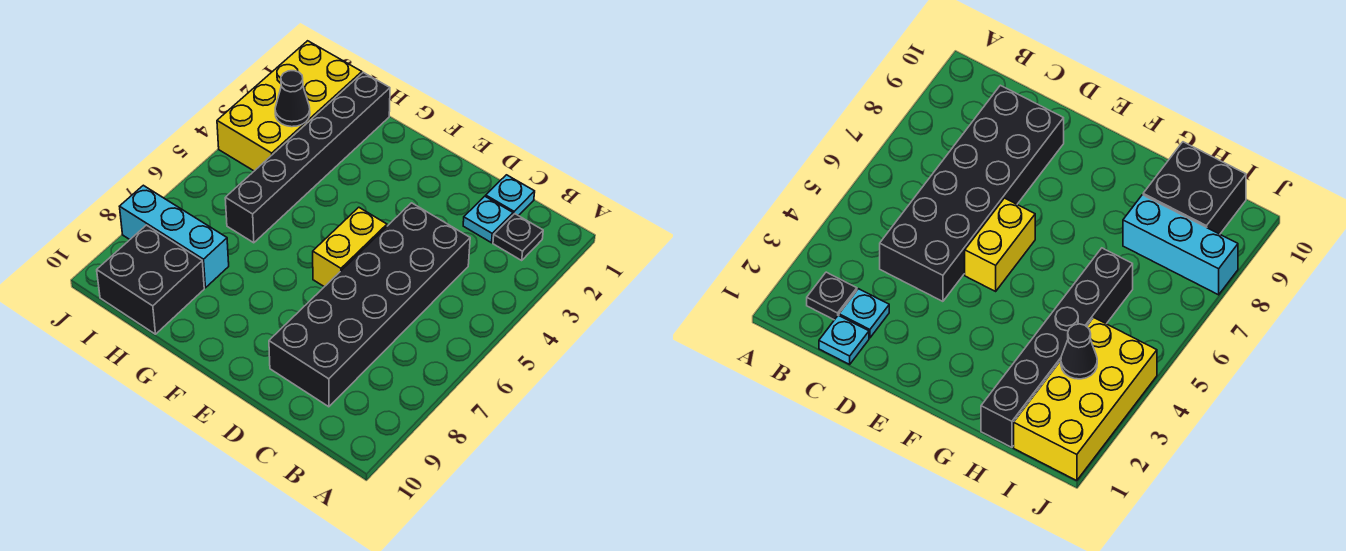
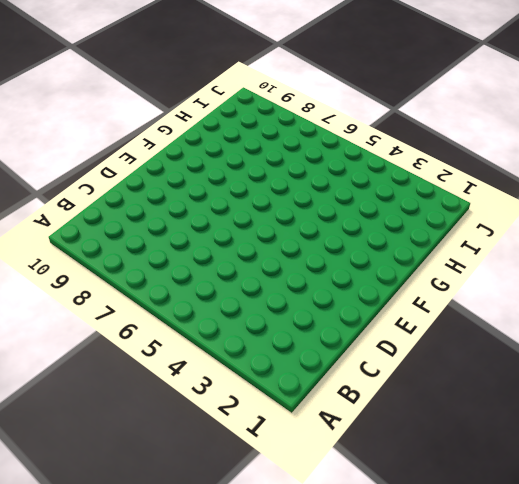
none -> black plate B2 level 1
none -> cyan plate C1 level 1

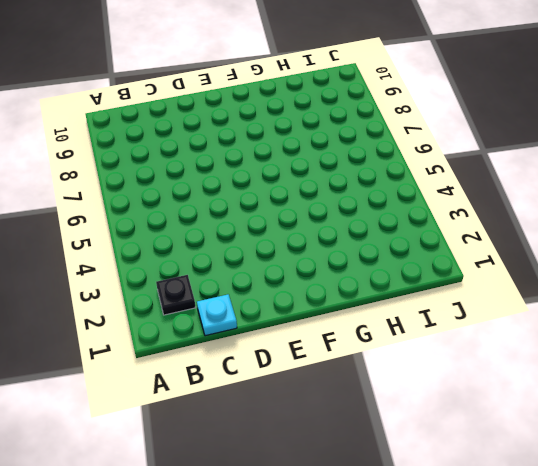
none -> cyan plate C2 level 1
none -> black brick C4:D9 level 1

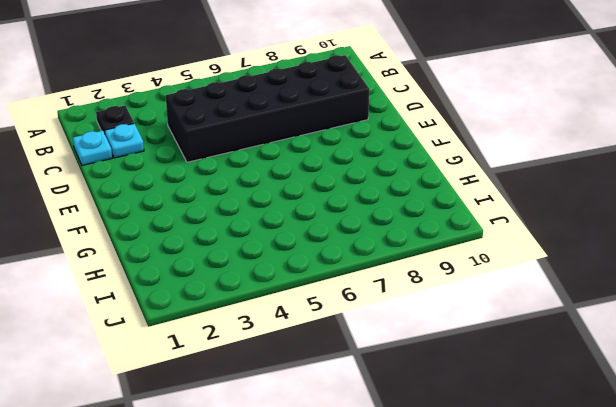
none -> yellow brick E5:E6 level 1
none -> black brick H1:H6 level 1

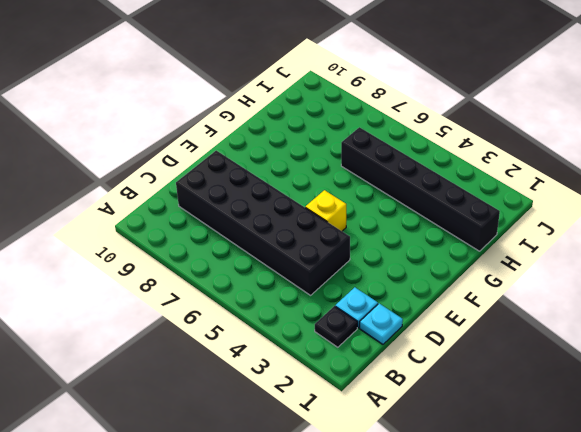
yellow brick E5 level 1 -> yellow brick E5:E6 level 1
none -> cyan brick H8:J8 level 1
none -> black brick H9:I10 level 1

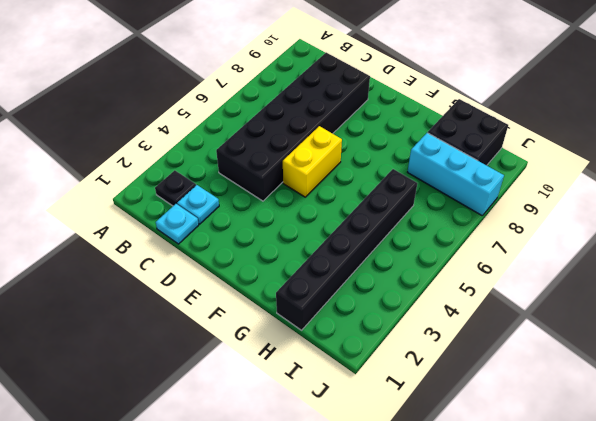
none -> yellow brick I1:J4 level 1
none -> black cone I3 level 2

